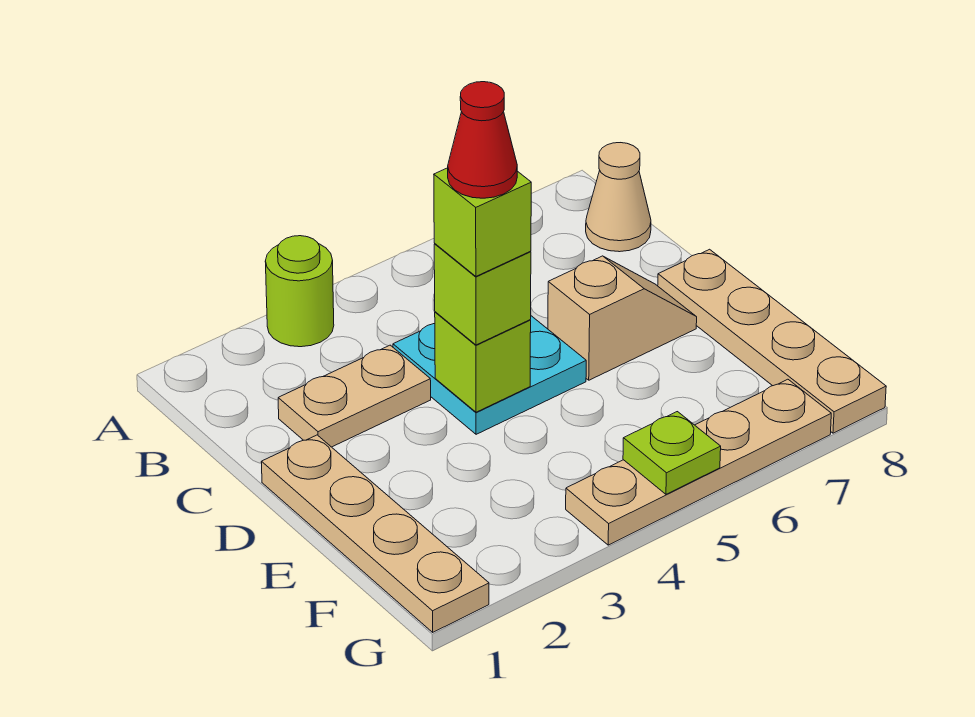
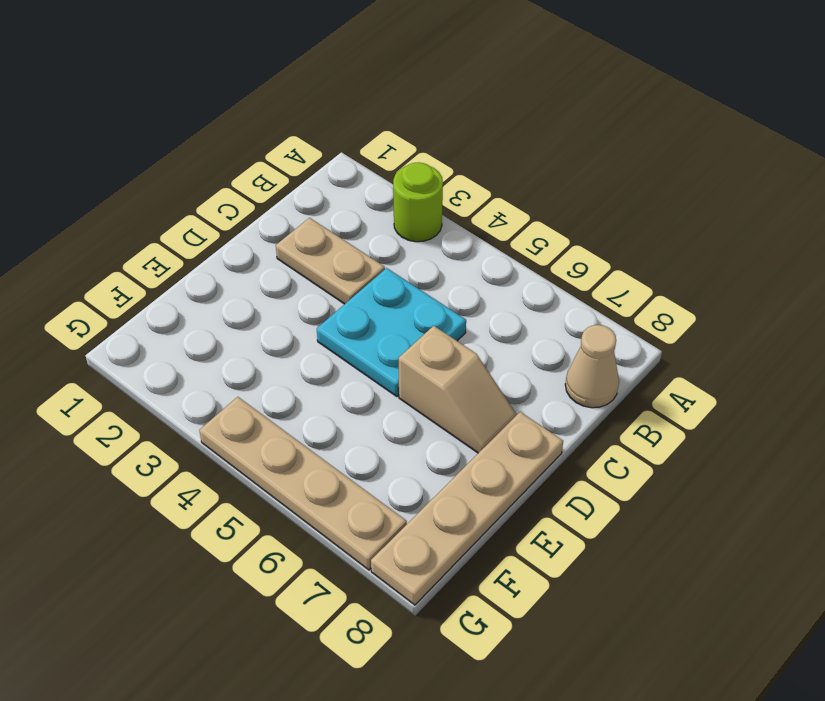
none -> tan plate D1:G1 level 1
none -> lime brick D4 level 2
none -> lime plate G5 level 2

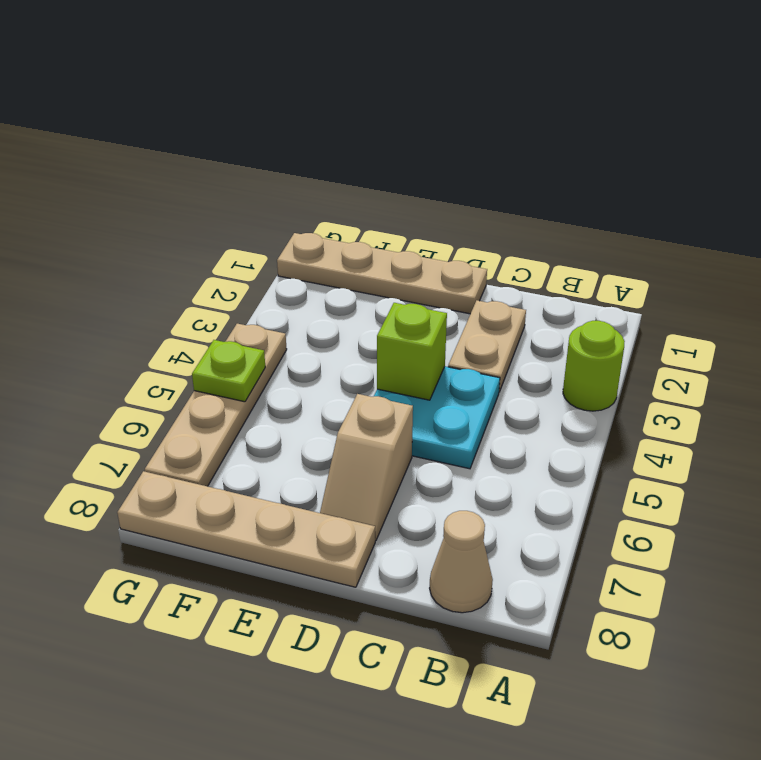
none -> lime brick D4 level 3
none -> lime brick D4 level 4
none -> red cone D4 level 5

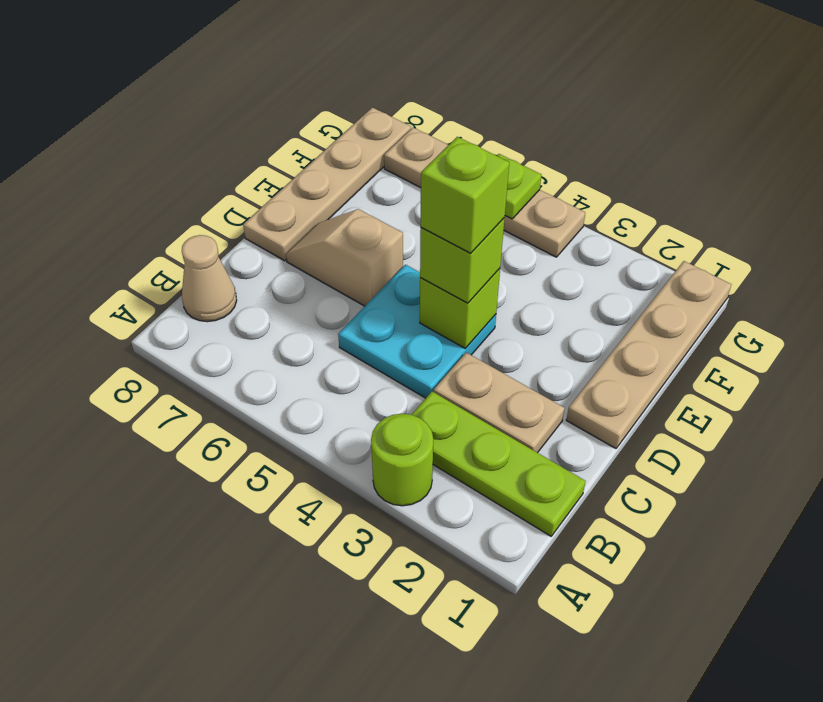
lime plate B1:B3 level 1 -> none
none -> red cone D4 level 5

